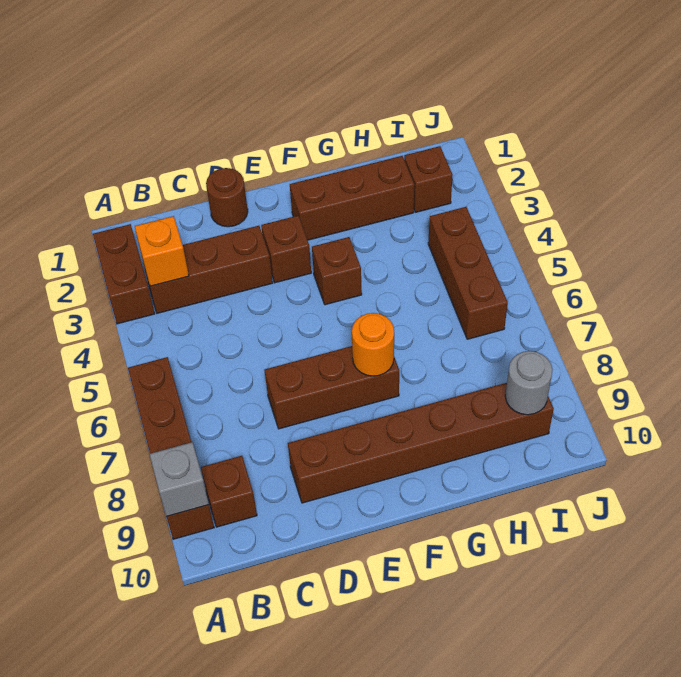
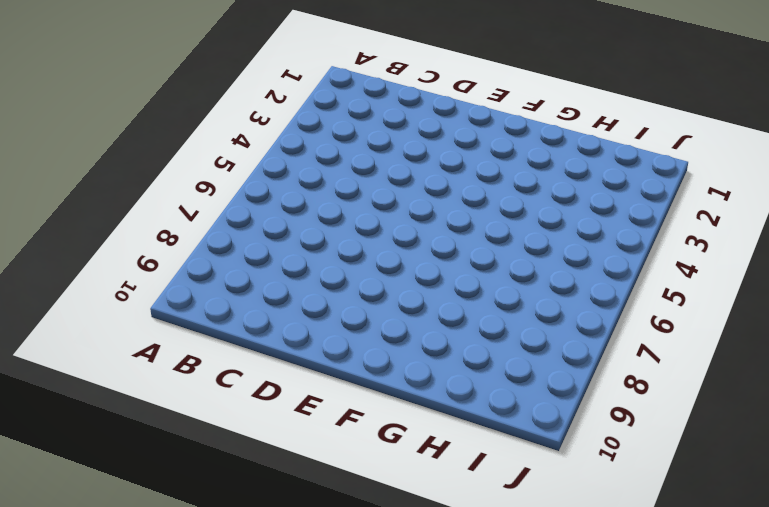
none -> brown brick A2:A3 level 1
none -> brown brick A6:A9 level 1
none -> brown brick B3:D3 level 1

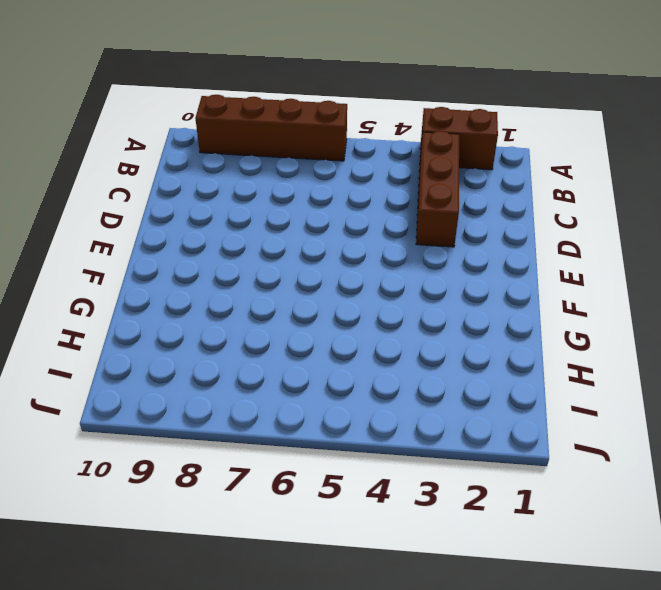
none -> brown brick B9 level 1
none -> brown round brick D1 level 1
none -> brown brick D7:F7 level 1

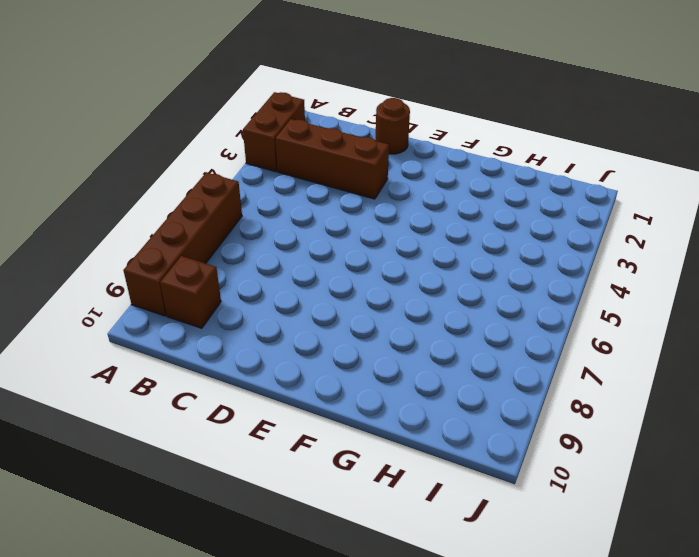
none -> brown brick D7:F7 level 1
none -> brown brick D9:I9 level 1
none -> brown brick E3 level 1

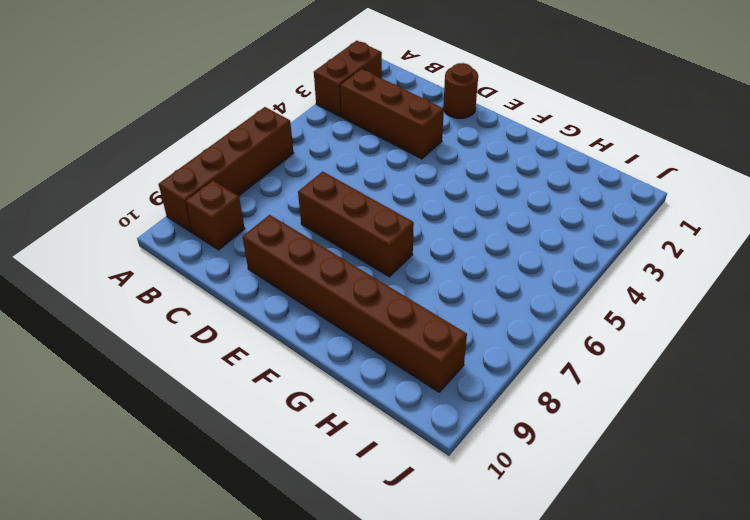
none -> brown brick E3 level 1
none -> brown brick F2:H2 level 1
none -> brown brick F4 level 1

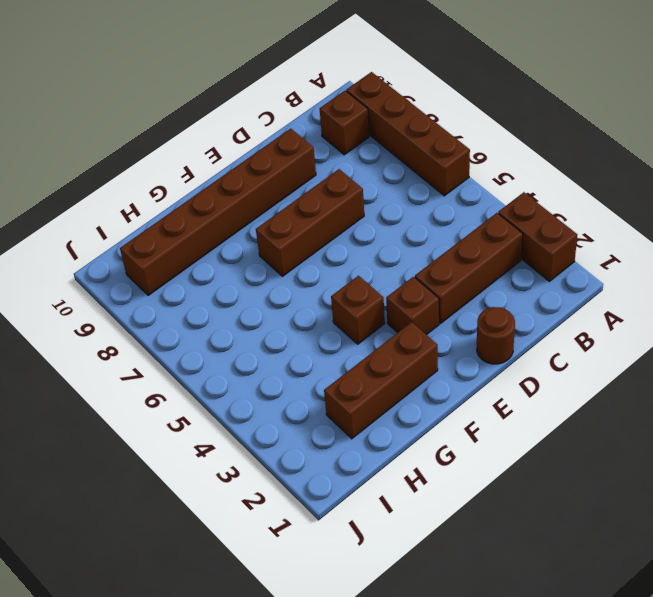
none -> brown brick I2 level 1
none -> brown brick I4:I6 level 1
none -> grey brick A9 level 2

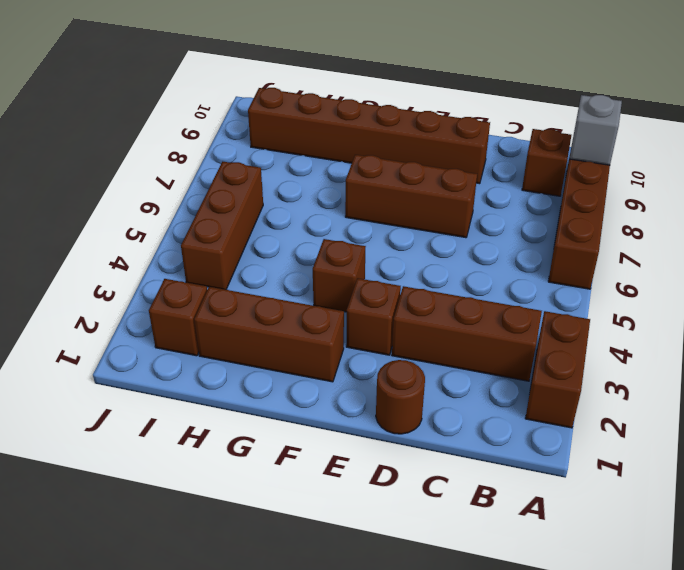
none -> orange brick B3 level 2
none -> orange round brick F7 level 2
none -> grey round brick I9 level 2

